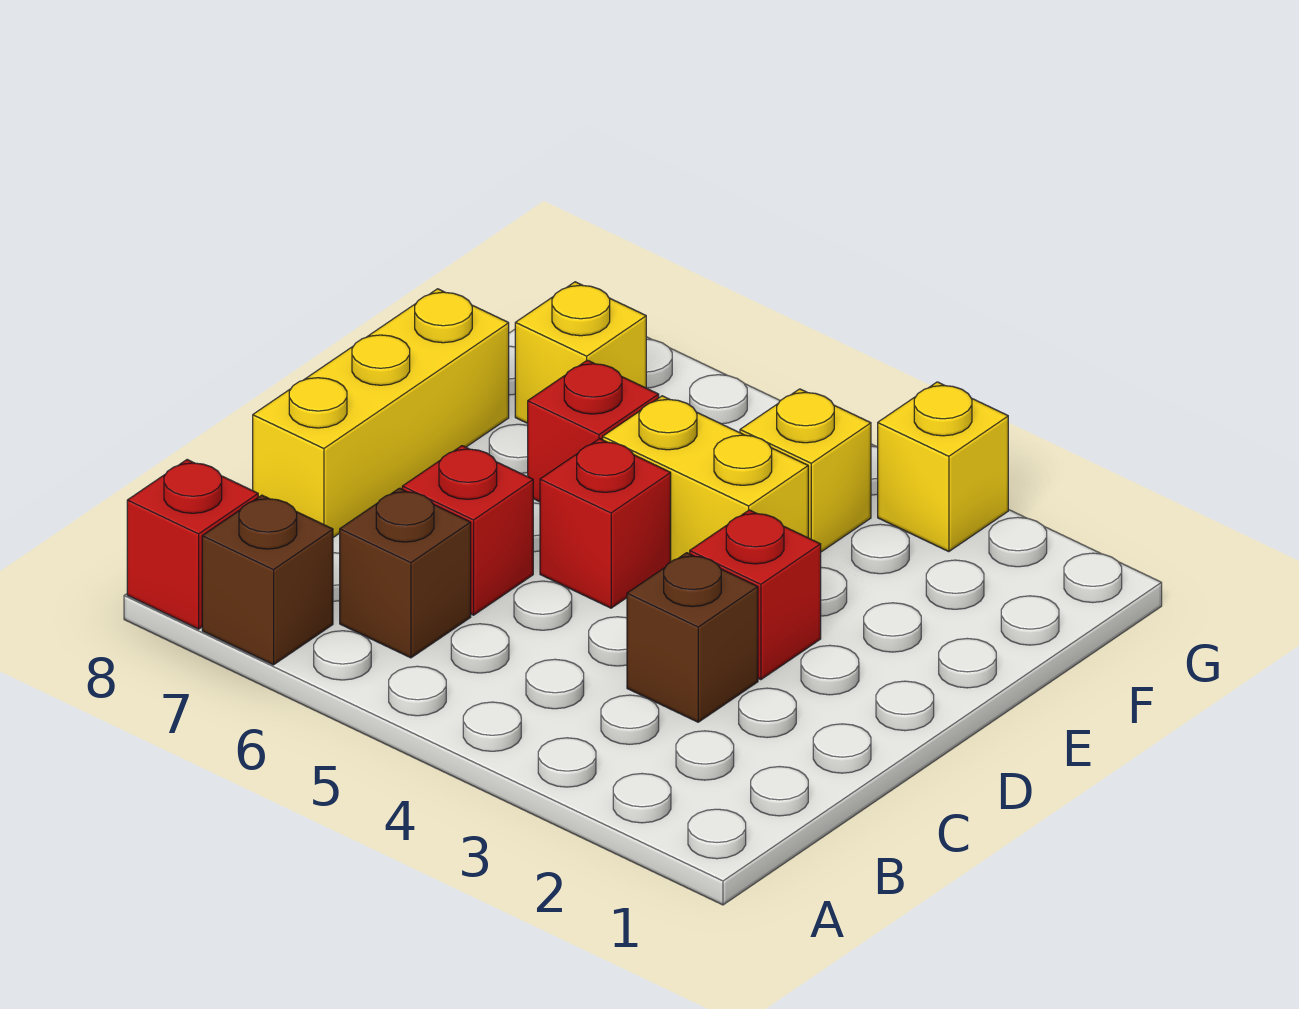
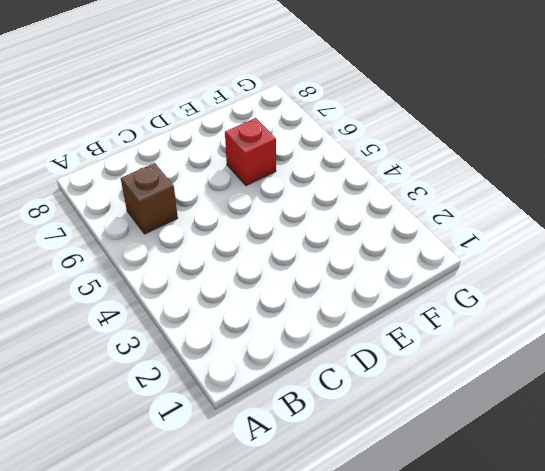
none -> brown brick A7 level 1
none -> red brick A8 level 1
none -> brown brick C3 level 1

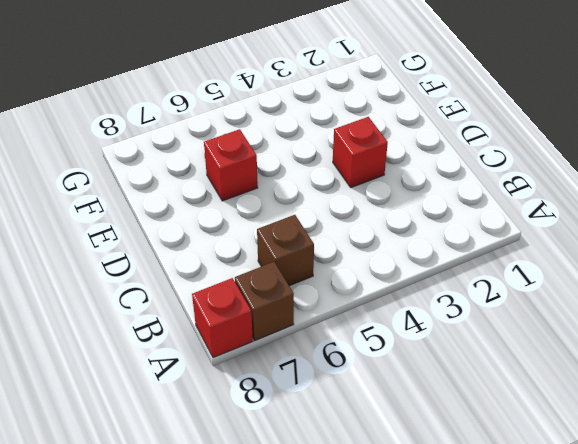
none -> brown brick C3 level 1
none -> red brick C6 level 1
none -> yellow brick C8:E8 level 1

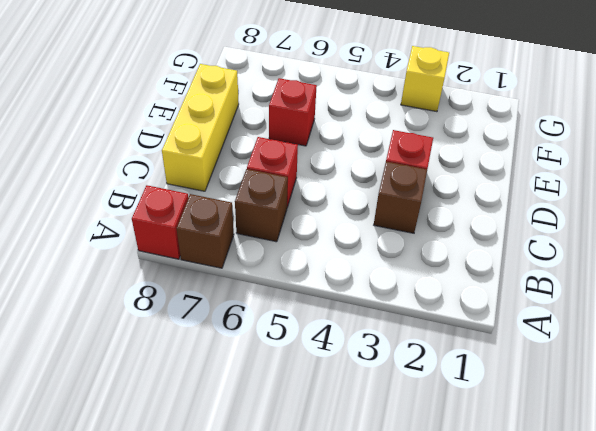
none -> red brick D5 level 1
none -> yellow brick E4:E5 level 1
none -> yellow brick F4 level 1

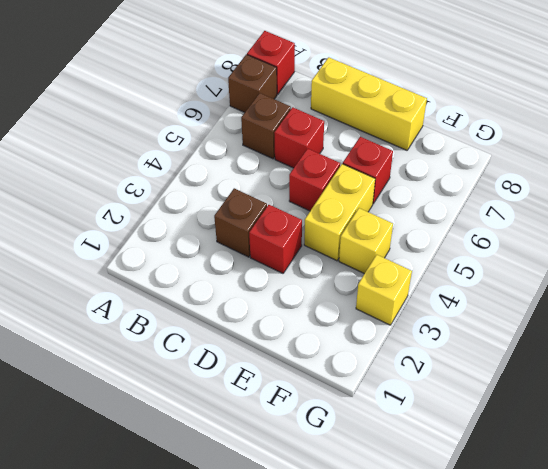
none -> yellow brick F7 level 1

